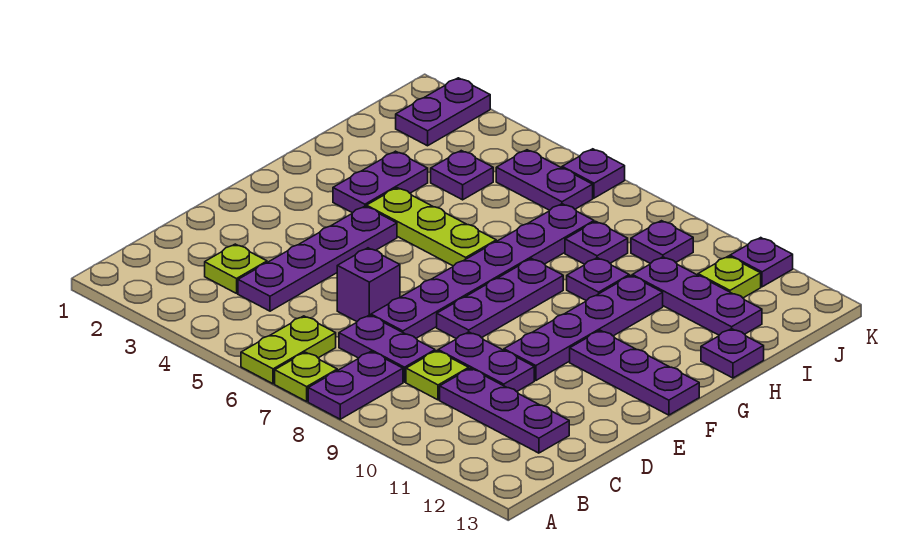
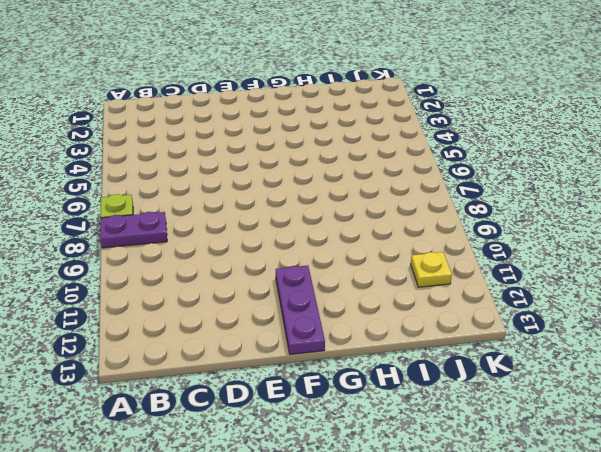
yellow plate J11 level 1 -> lime plate J11 level 1
none -> lime plate A6:B6 level 1
none -> lime plate C3 level 1
none -> purple plate C4:F4 level 1

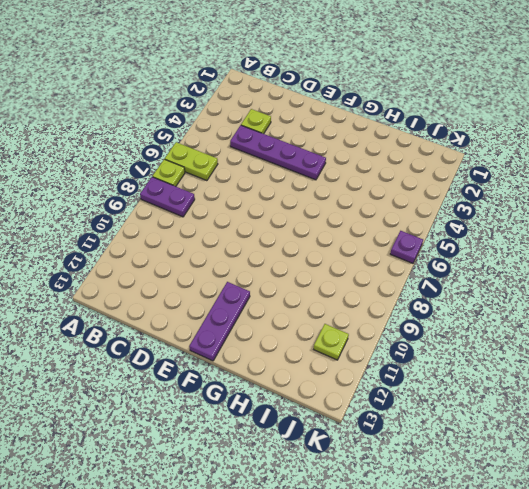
none -> purple plate C7:C8 level 1
none -> lime plate C9 level 1
none -> purple plate C10:C12 level 1

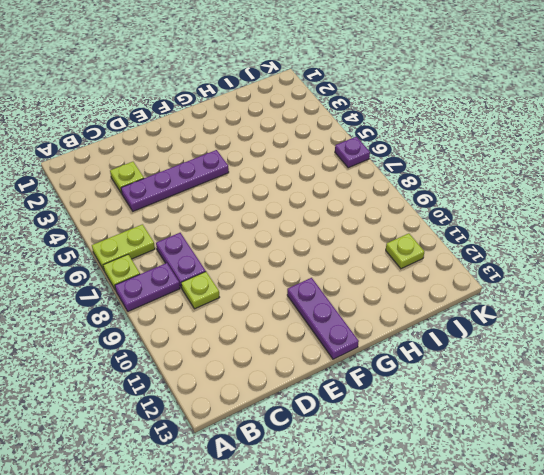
none -> purple plate C10:C12 level 1
none -> purple brick D6 level 1
none -> purple plate D7:I7 level 1

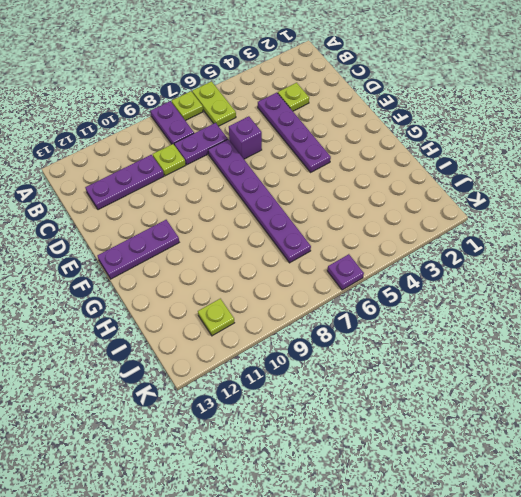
none -> purple plate D9:D10 level 1
none -> purple plate E8:G8 level 1
none -> purple plate E10:H10 level 1

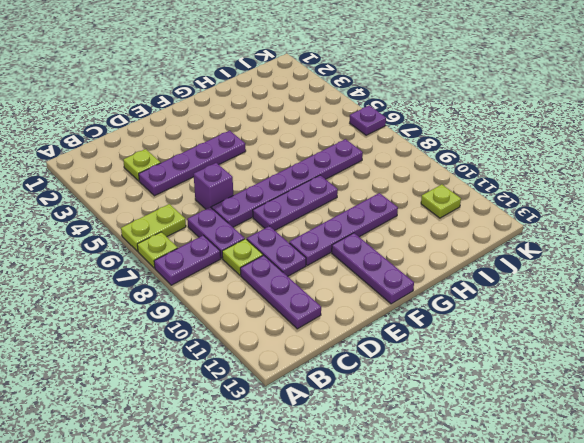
none -> purple plate G3:H3 level 1
none -> lime plate G4:G6 level 1
none -> purple plate H9 level 1

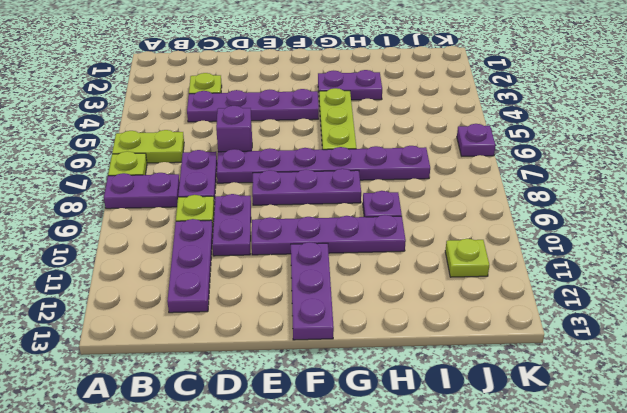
none -> purple plate H13 level 1
none -> purple plate I4 level 1
none -> purple plate I8 level 1

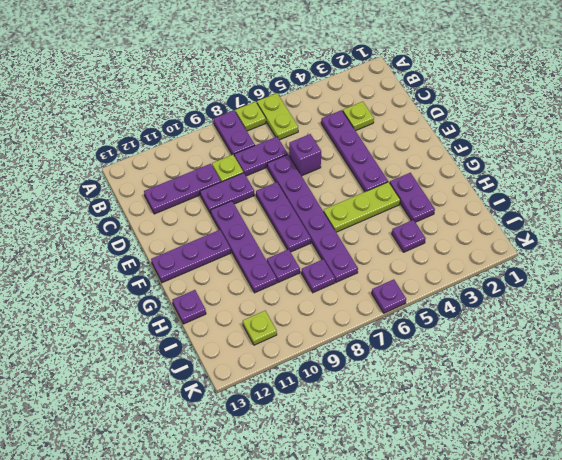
none -> purple plate I10:I12 level 1
none -> purple plate J2:K2 level 1
none -> purple plate J5:J6 level 1

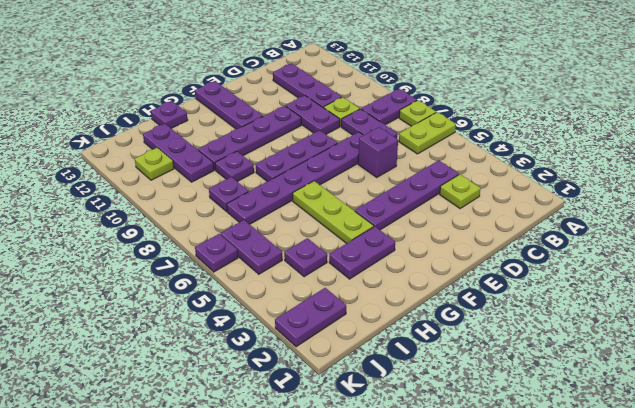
none -> purple plate J9 level 1
none -> purple plate K11 level 1

